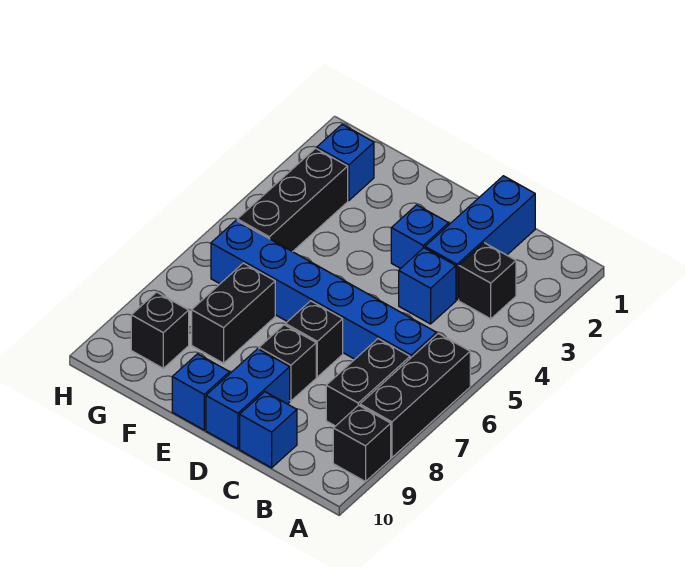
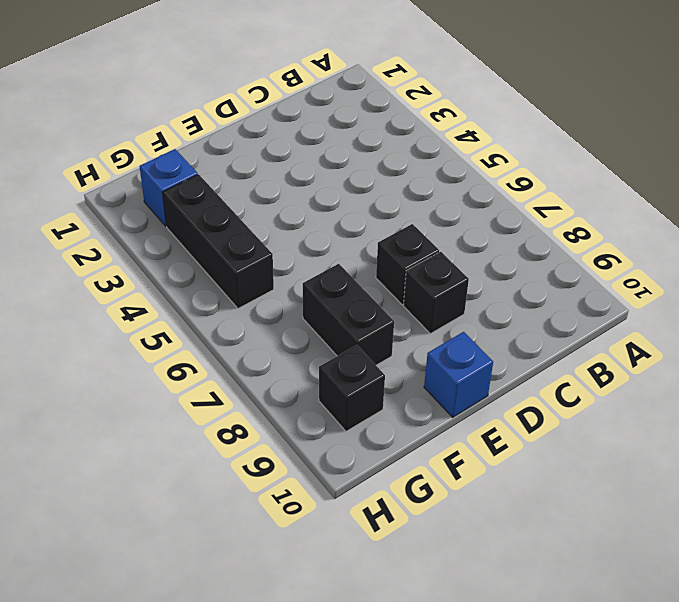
none -> black brick A6:A8 level 1
none -> black brick A9 level 1
none -> black brick B3 level 1

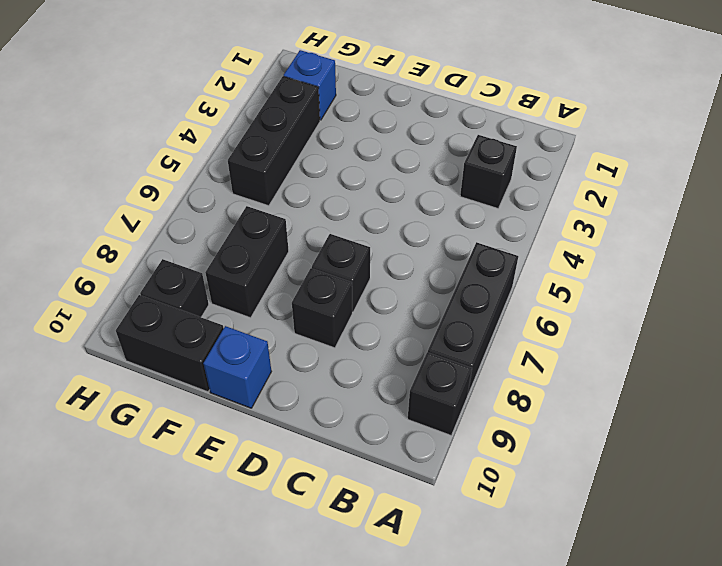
black brick F10:G10 level 1 -> black brick B7:B8 level 1
none -> blue brick B6:G6 level 1
none -> blue brick C1:C3 level 1
none -> blue brick C4 level 1

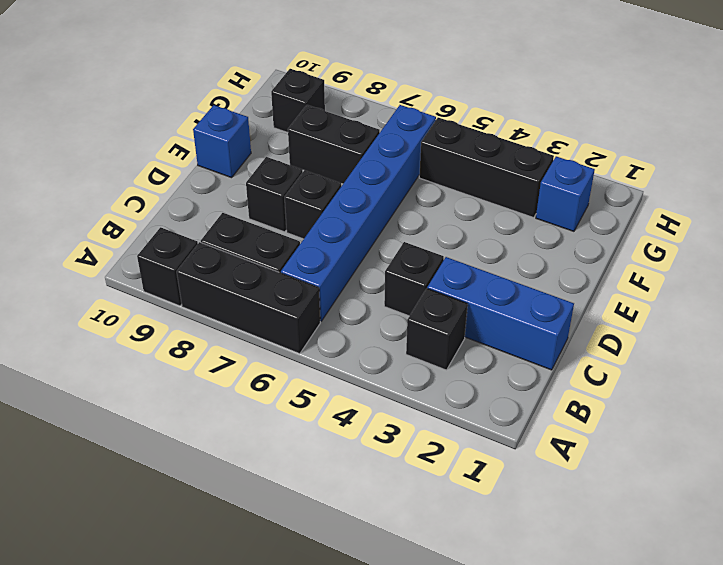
black brick C4 level 1 -> blue brick C4 level 1
none -> blue brick C10 level 1
none -> blue brick D3 level 1
none -> blue brick D9:D10 level 1

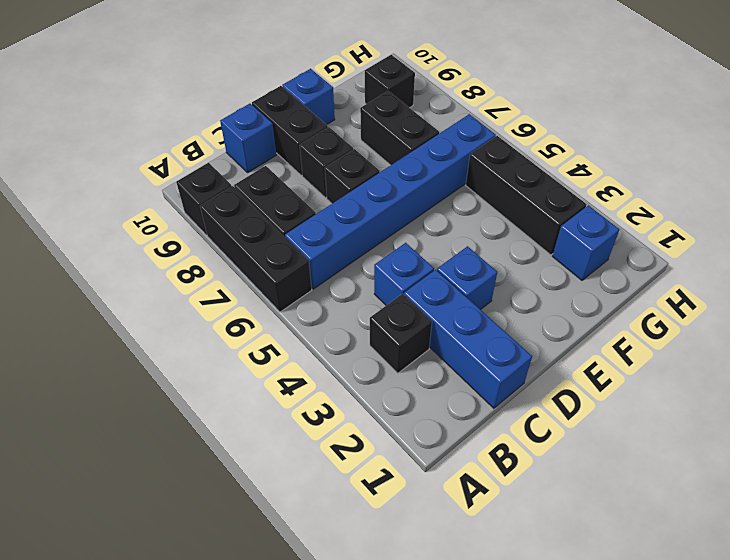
black brick D9:D10 level 1 -> blue brick D9:D10 level 1

